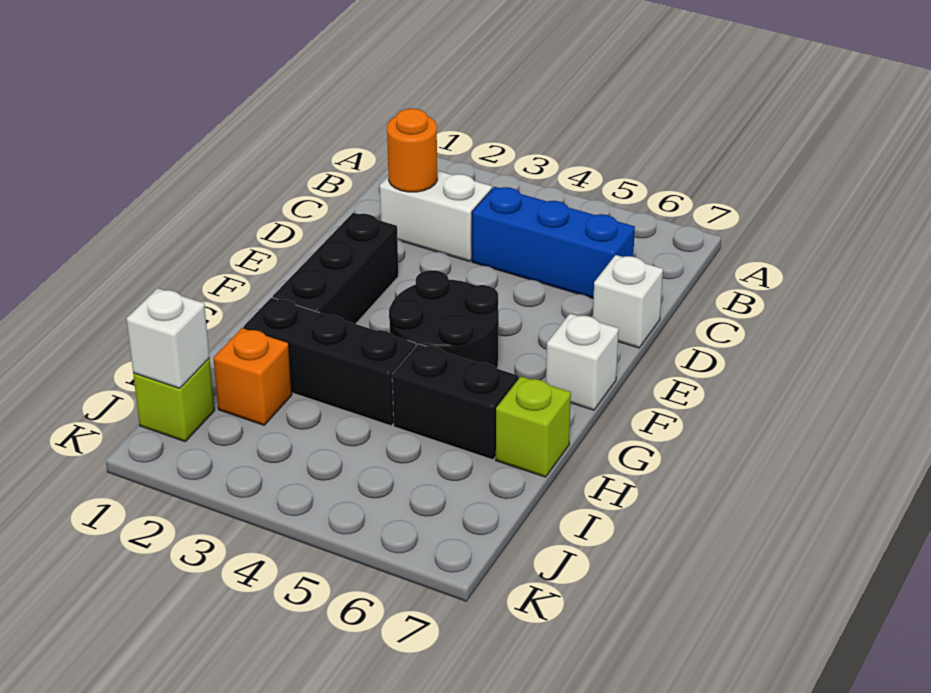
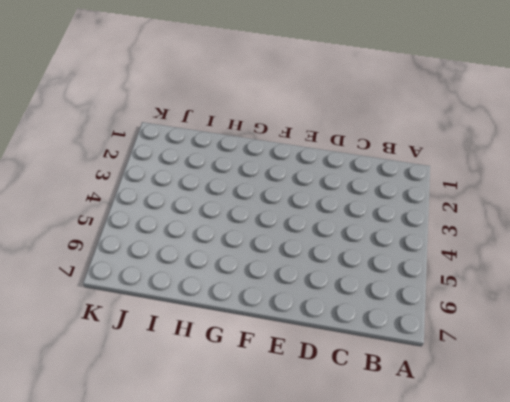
none -> white brick C2:C3 level 1
none -> blue brick C4:C6 level 1
none -> white brick D7 level 1

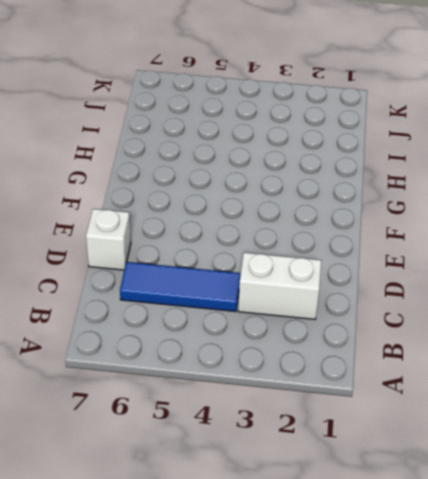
blue tile C4:C6 level 1 -> blue brick C4:C6 level 1
none -> black brick E2:G2 level 1
none -> black round brick F4:G5 level 1
none -> white brick F7 level 1

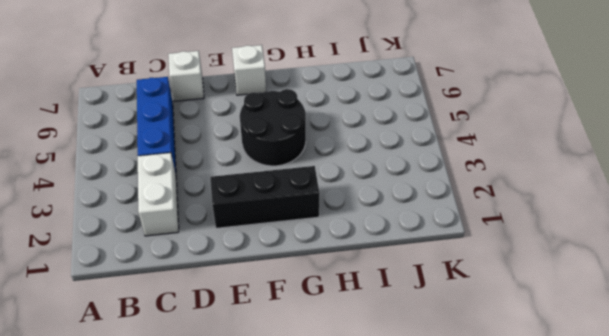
none -> black brick H2:H4 level 1
none -> black brick H5:H6 level 1
none -> lime brick H7 level 1

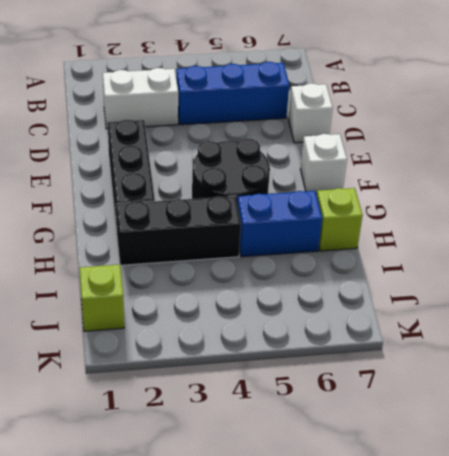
blue brick H5:H6 level 1 -> black brick H5:H6 level 1
none -> orange brick I2 level 1
none -> orange round brick C2 level 2
none -> white brick J1 level 2

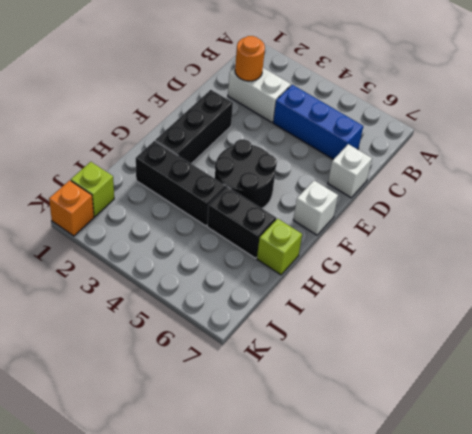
orange brick K1 level 1 -> orange brick I2 level 1
none -> white brick J1 level 2

